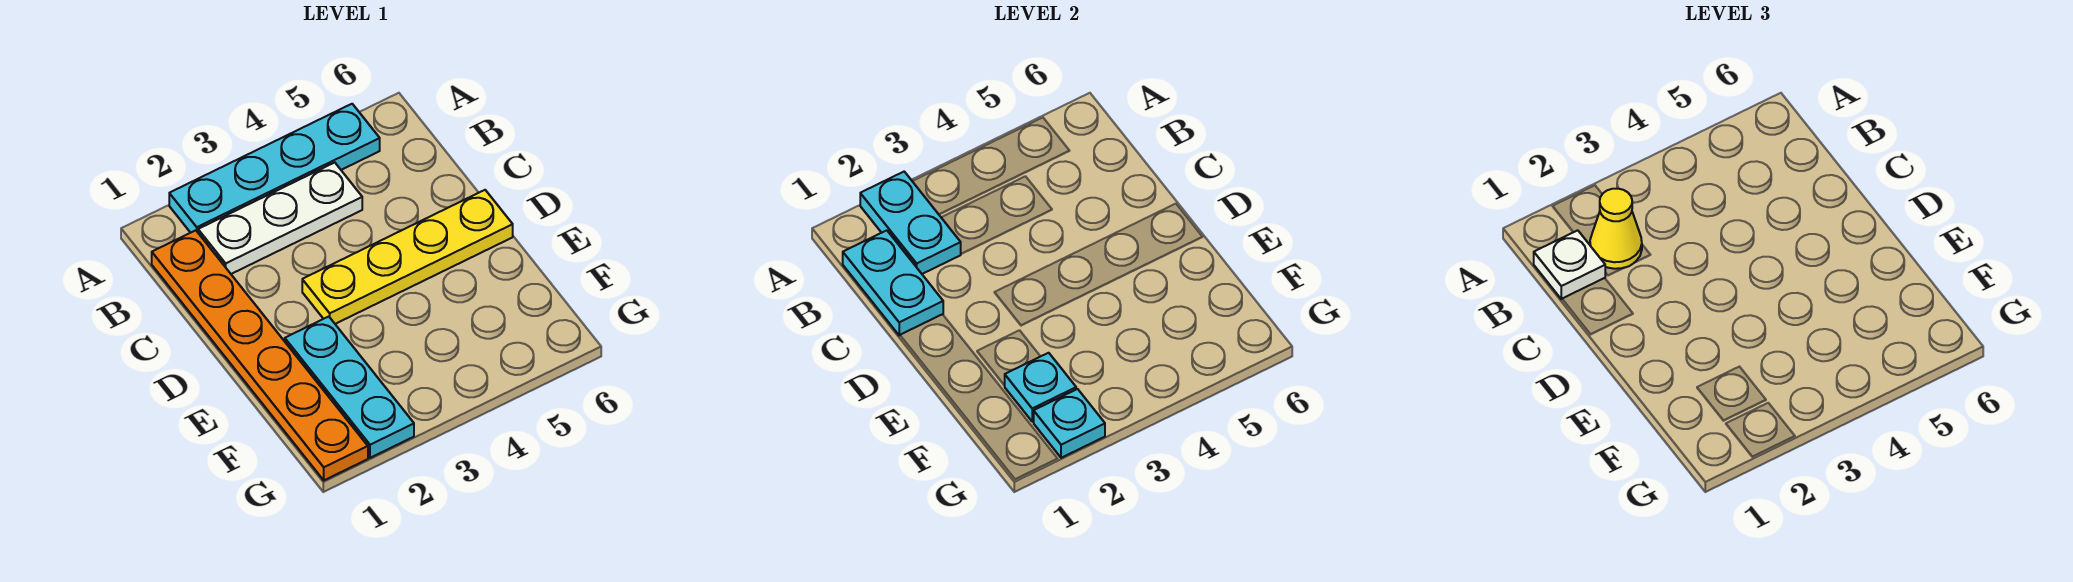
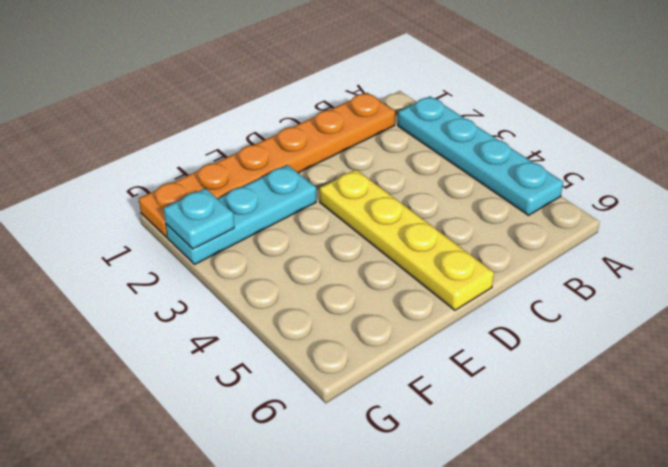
none -> white plate B2:B4 level 1
none -> cyan plate A2:B2 level 2

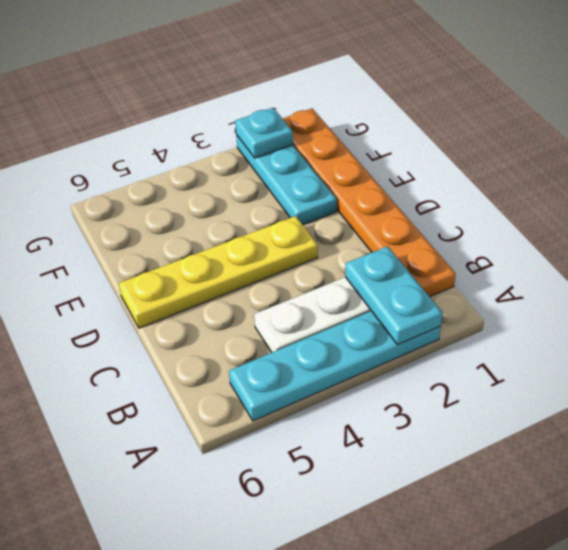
none -> cyan plate B1:C1 level 2
none -> cyan plate F2 level 2

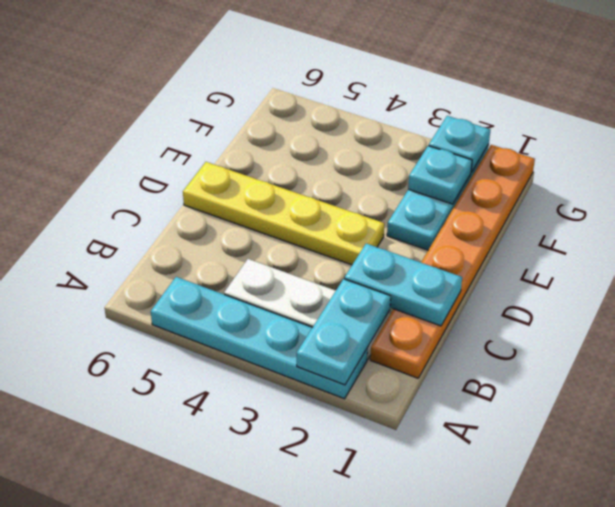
cyan plate C1:C2 level 2 -> cyan plate B1:C1 level 2
none -> white plate B1 level 3
none -> yellow cone B2 level 3

